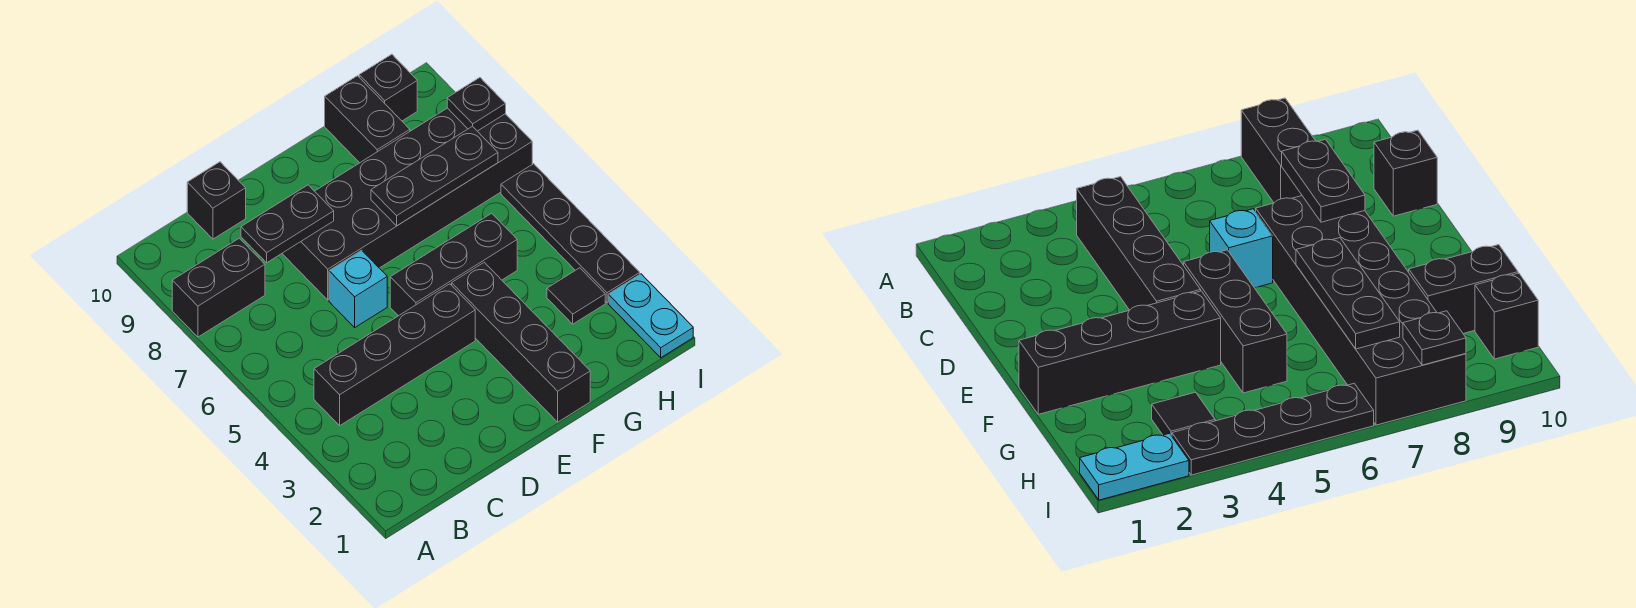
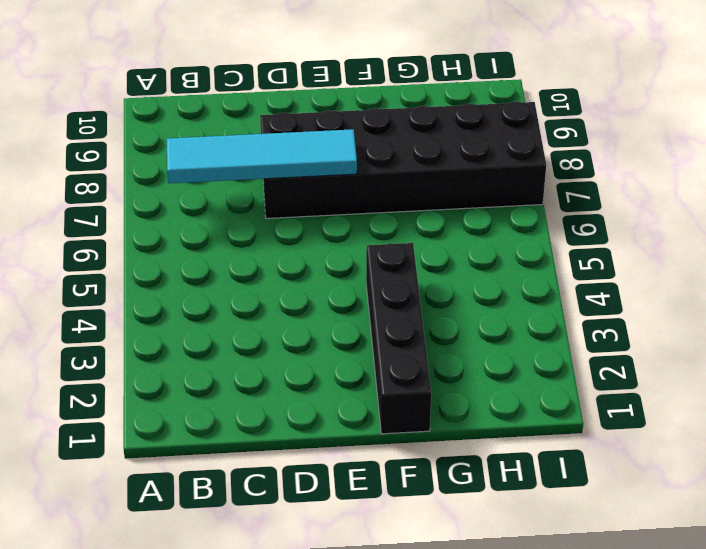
cyan tile B7:E7 level 2 -> none
none -> black brick A8:B8 level 1
none -> black brick B4:E4 level 1
none -> black brick C10 level 1

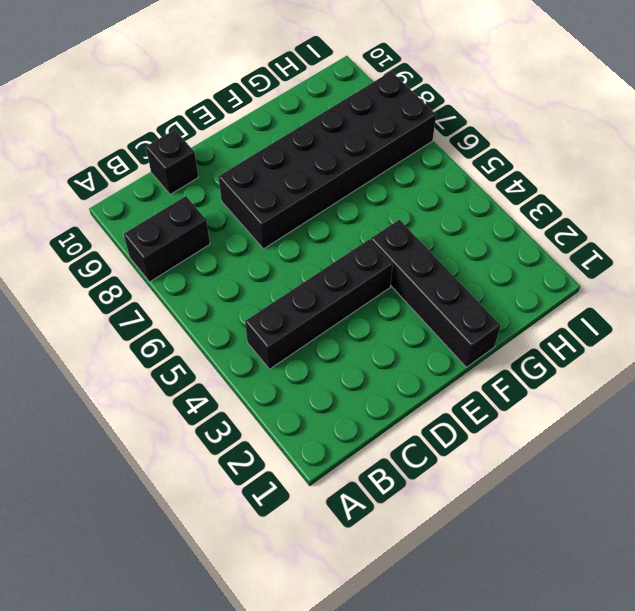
none -> cyan brick D6 level 1
none -> black brick E5:G5 level 1
none -> black brick G9:G10 level 1

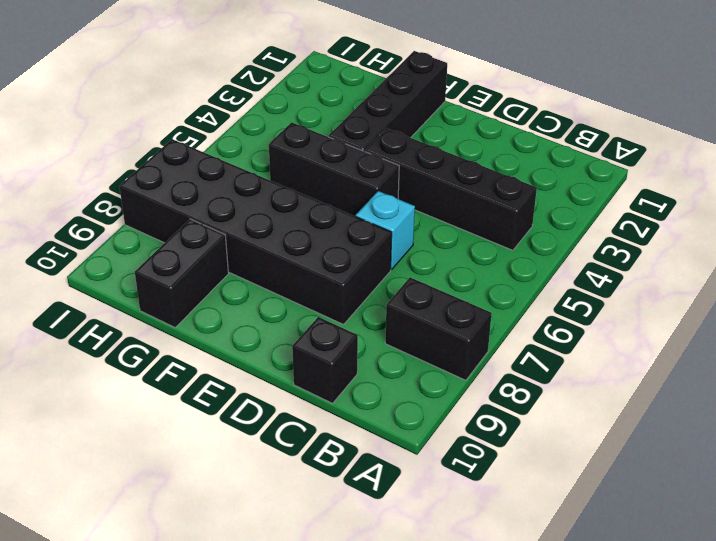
none -> black tile H3 level 1
none -> black brick H10 level 1
none -> cyan plate I1:I2 level 1

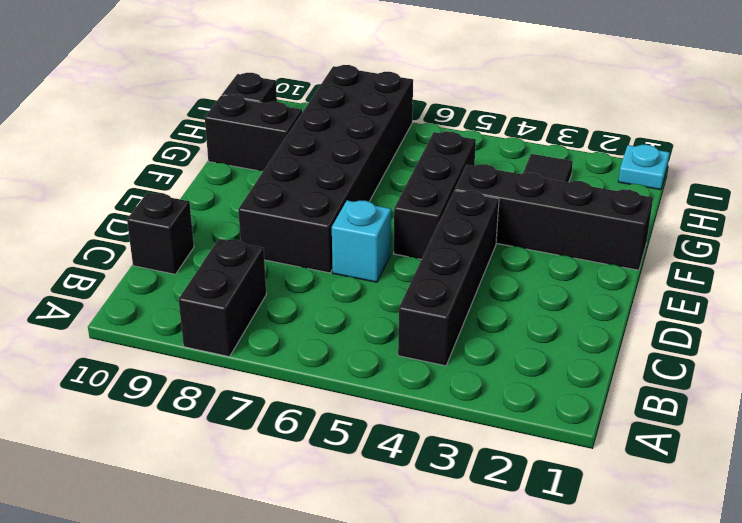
cyan plate I1 level 1 -> cyan plate I1:I2 level 1
none -> black plate I3:I6 level 1
none -> black plate C8:D8 level 2
none -> black plate F7:H7 level 2

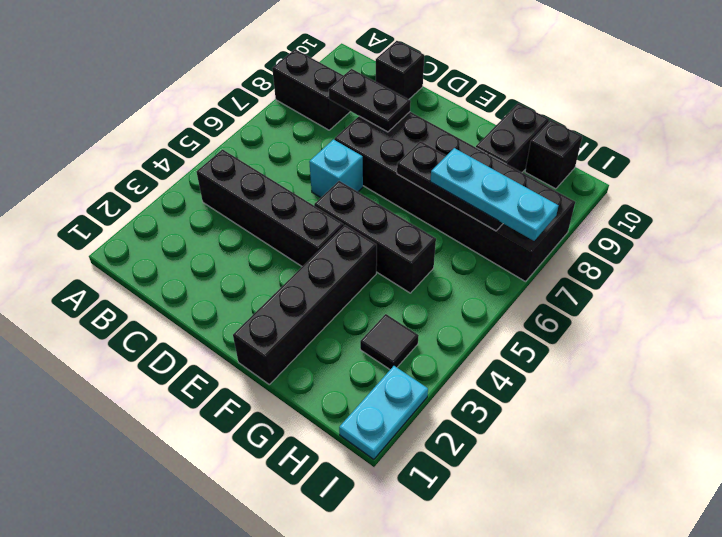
cyan plate G7:I7 level 3 -> none
none -> black plate I3:I6 level 1
none -> black plate I8 level 2

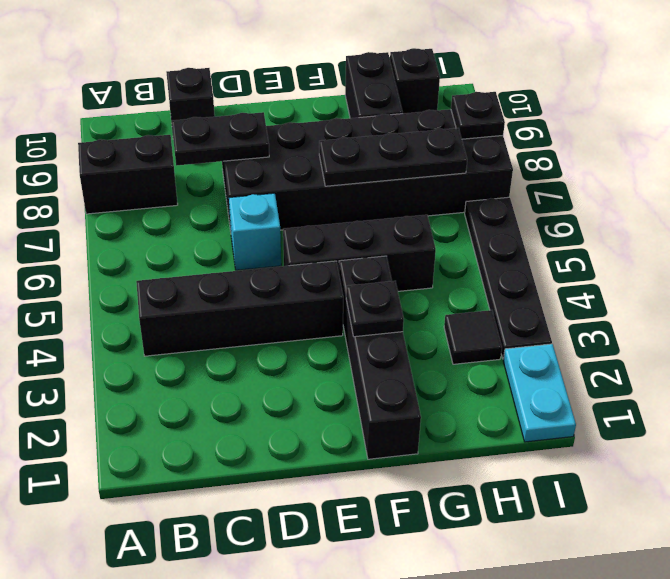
black plate F3 level 2 -> none

